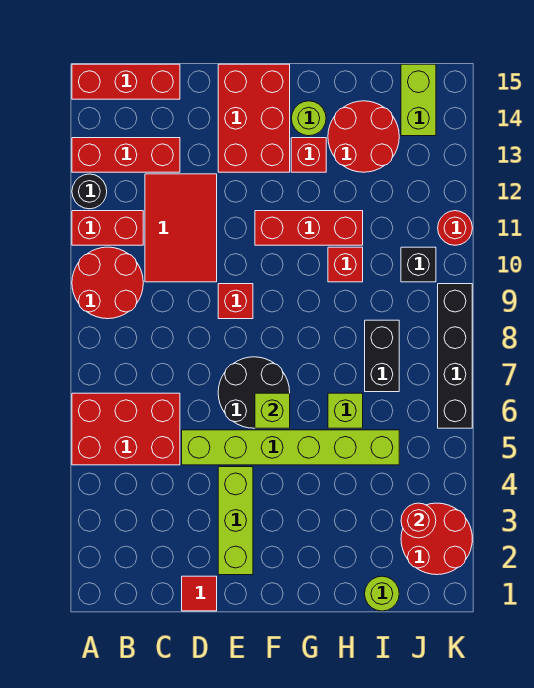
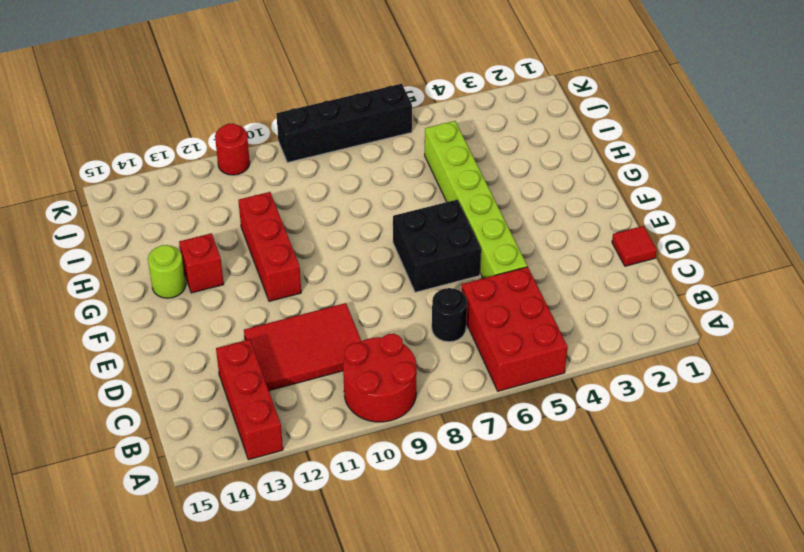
black round brick C7 level 1 -> black round brick A12 level 1
black brick E6:F7 level 1 -> black round brick E6:F7 level 1
none -> red brick A11:B11 level 1
none -> red brick A15:C15 level 1
none -> lime brick E2:E4 level 1

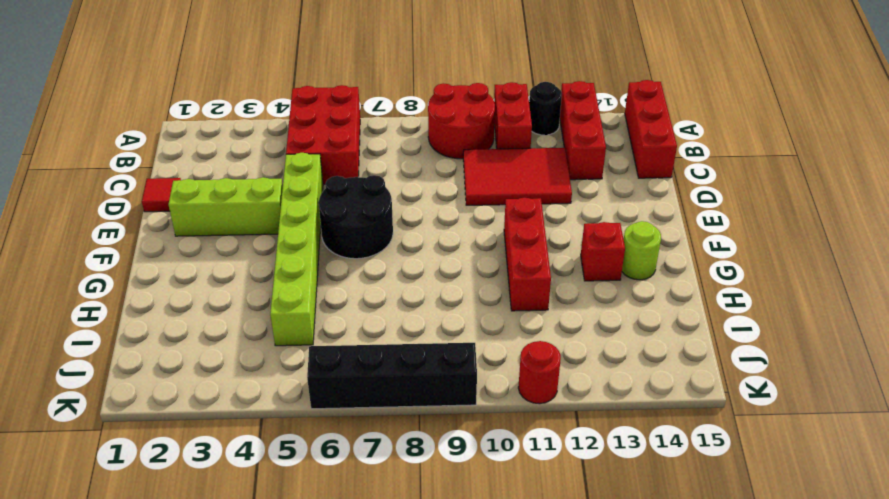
none -> red brick E9 level 1
none -> red brick E13:F15 level 1
none -> lime brick H6 level 1

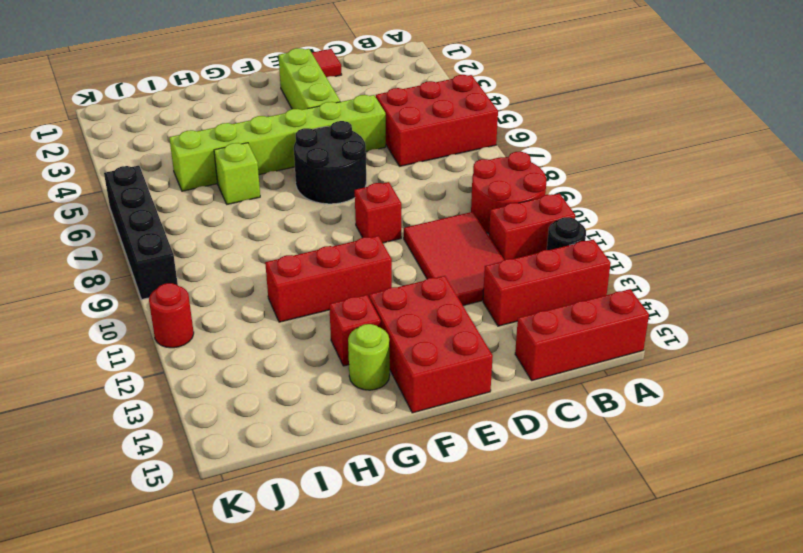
none -> red brick H10 level 1
none -> red round brick H13:I14 level 1
none -> lime round brick I1 level 1

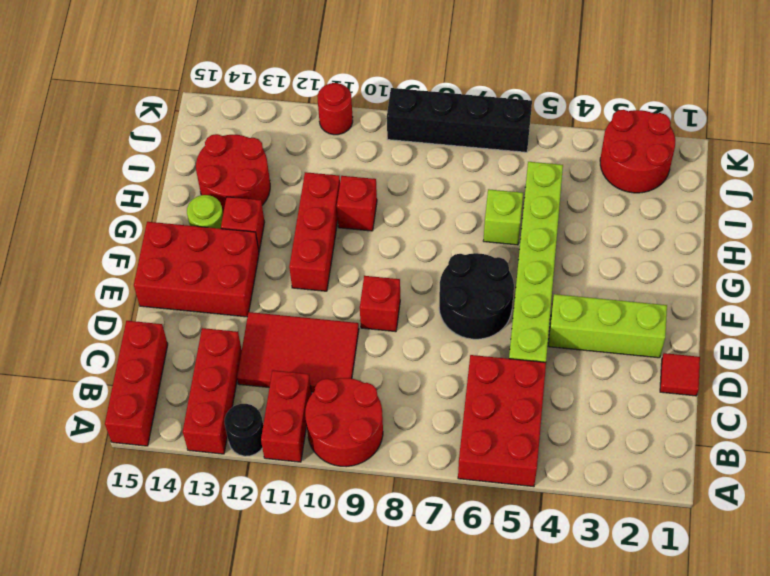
none -> lime round brick I1 level 1
none -> black brick I7:I8 level 1
none -> black brick J10 level 1

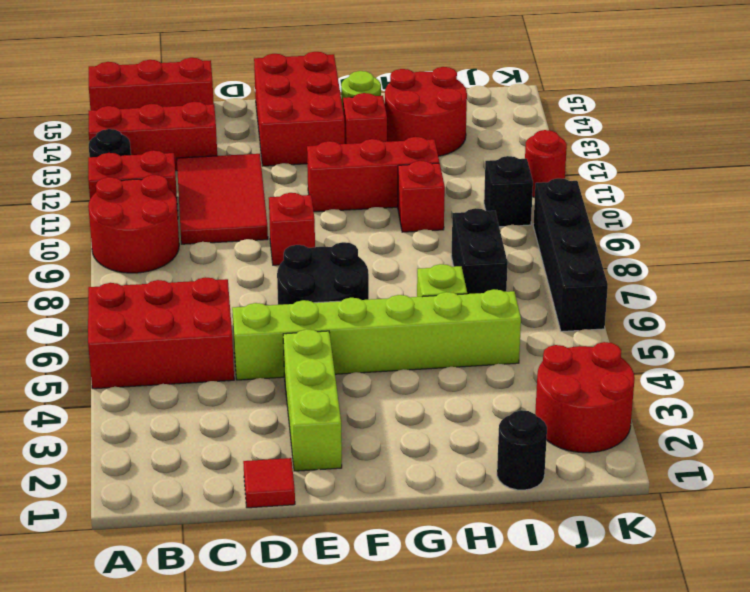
black round brick I1 level 1 -> lime round brick I1 level 1
none -> lime brick J14:J15 level 1
none -> lime brick F6 level 2
none -> red round brick J3 level 2

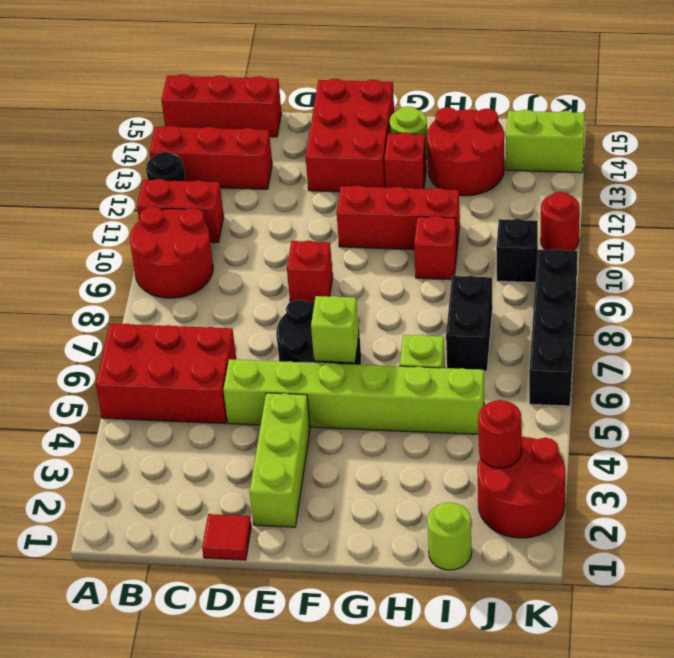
lime brick J14:K14 level 1 -> lime brick J14:J15 level 1
none -> red tile C10:D12 level 1

